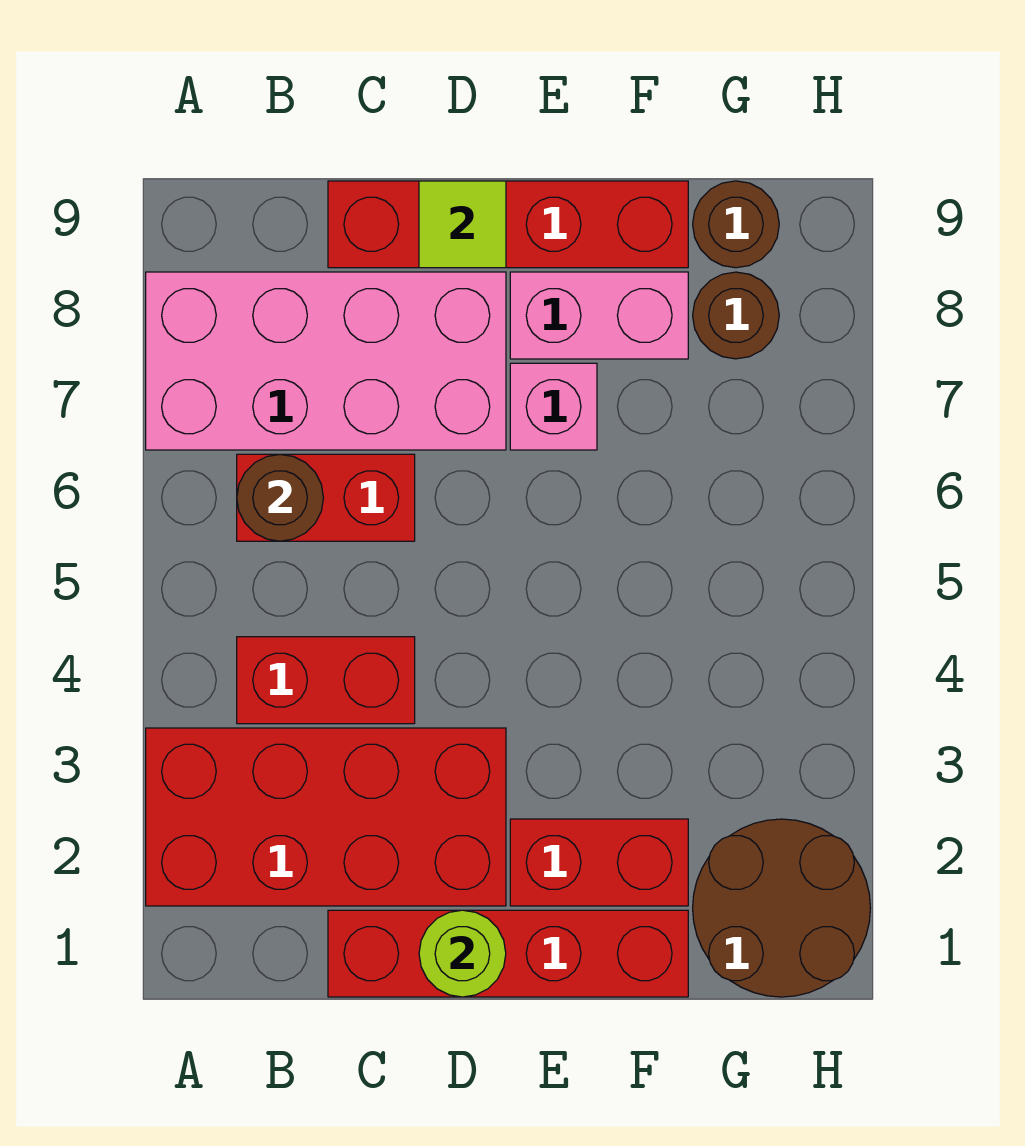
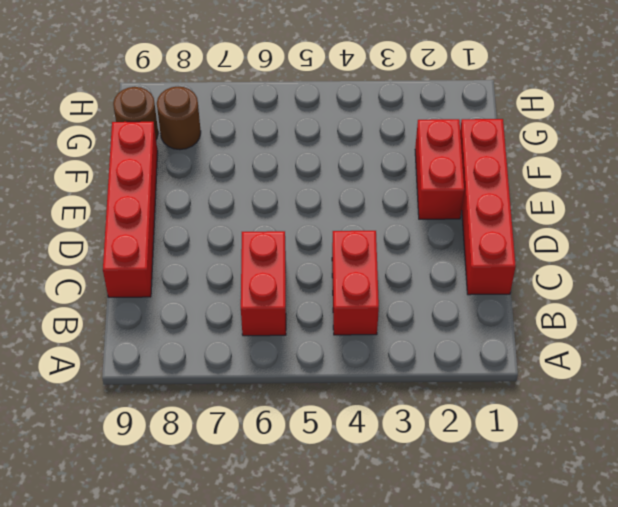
none -> red brick A2:D3 level 1
none -> pink brick A7:D8 level 1
none -> pink brick E7 level 1

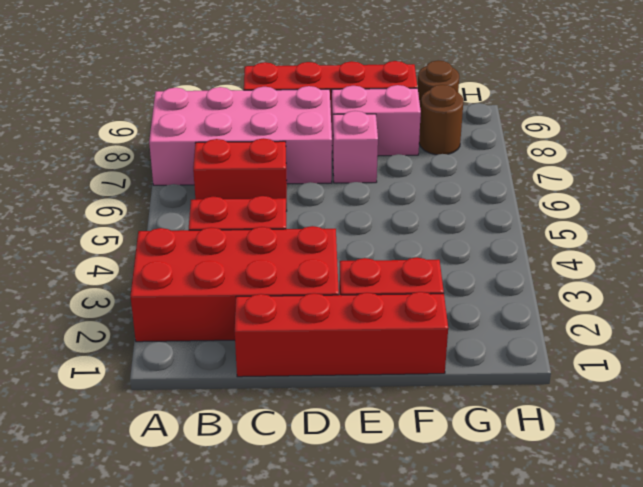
none -> brown round brick G1:H2 level 1
none -> brown round brick B6 level 2
none -> lime round brick D1 level 2

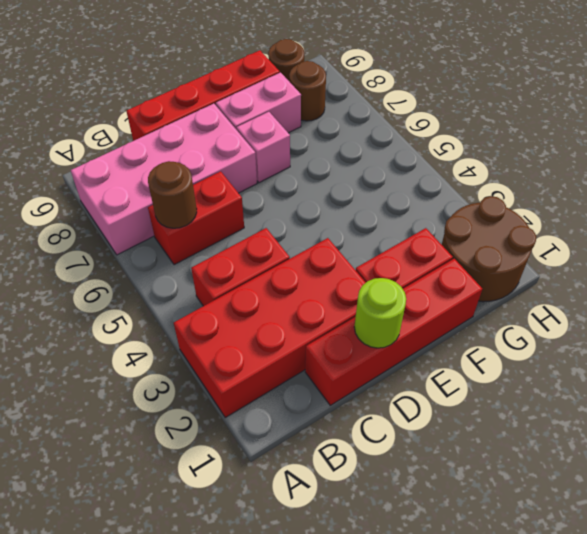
none -> lime tile D9 level 2

